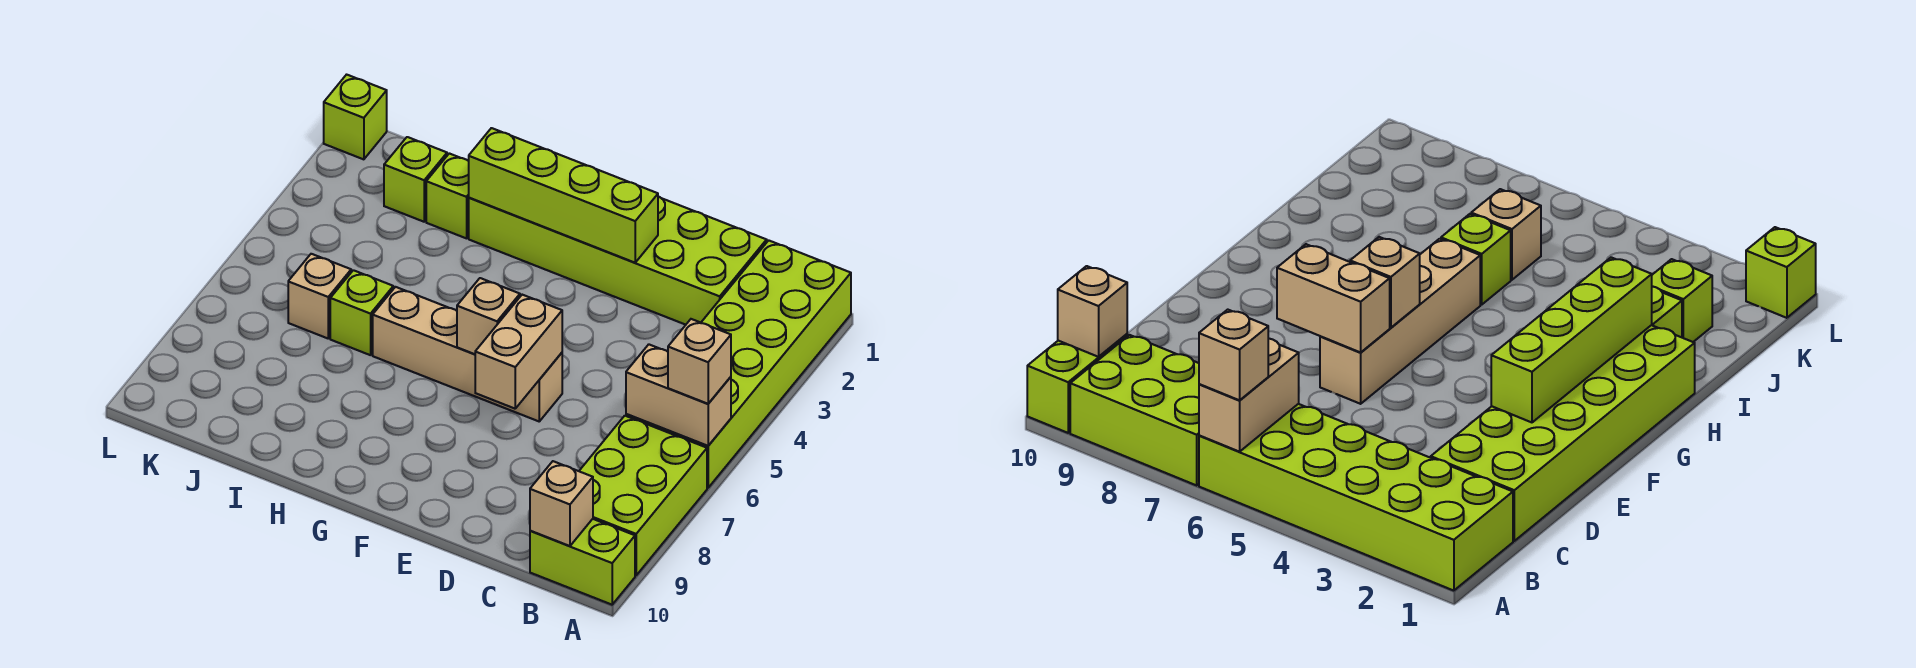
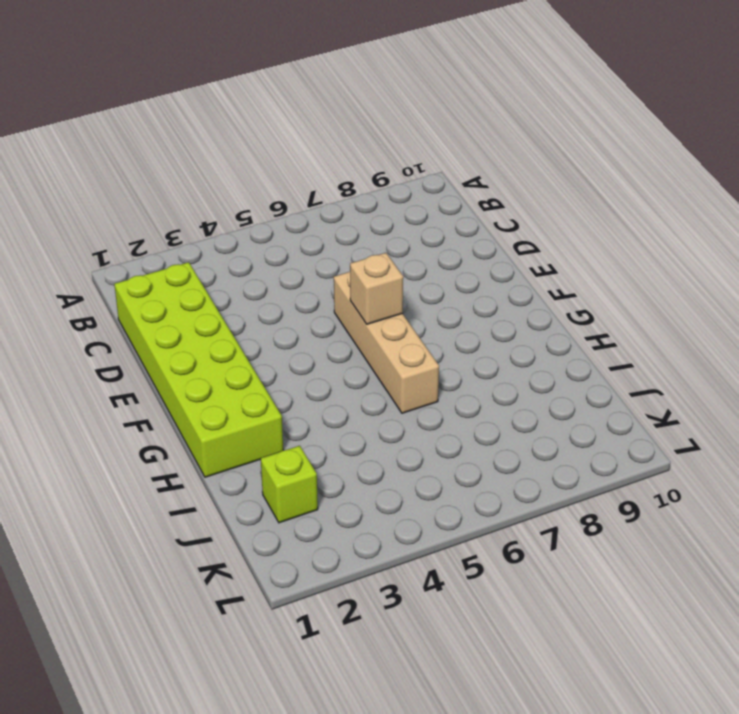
none -> lime brick A1:B6 level 1
none -> lime brick A7:B9 level 1
none -> lime brick A10:B10 level 1

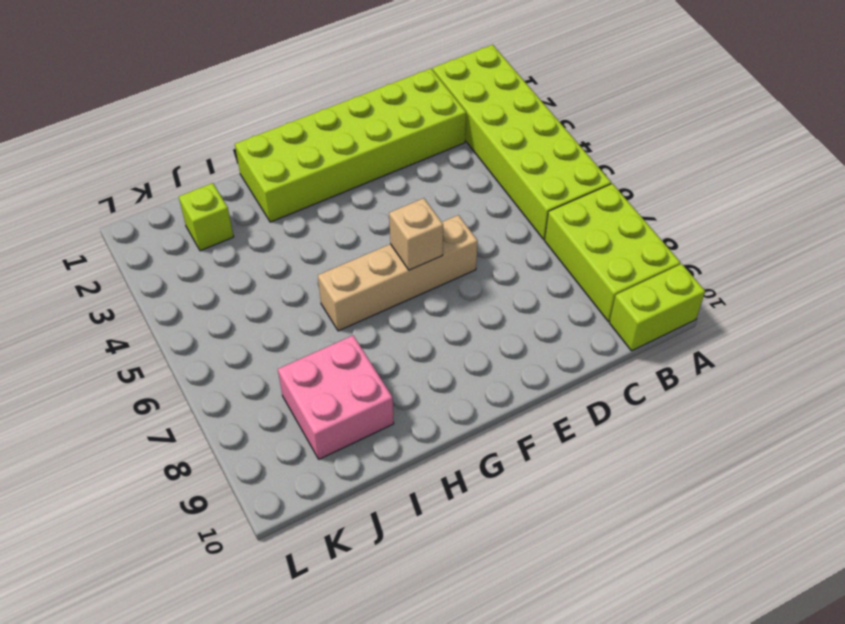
pink brick I8:J9 level 1 -> none
none -> lime brick I2 level 1
none -> lime brick I6 level 1
none -> tan brick J6 level 1

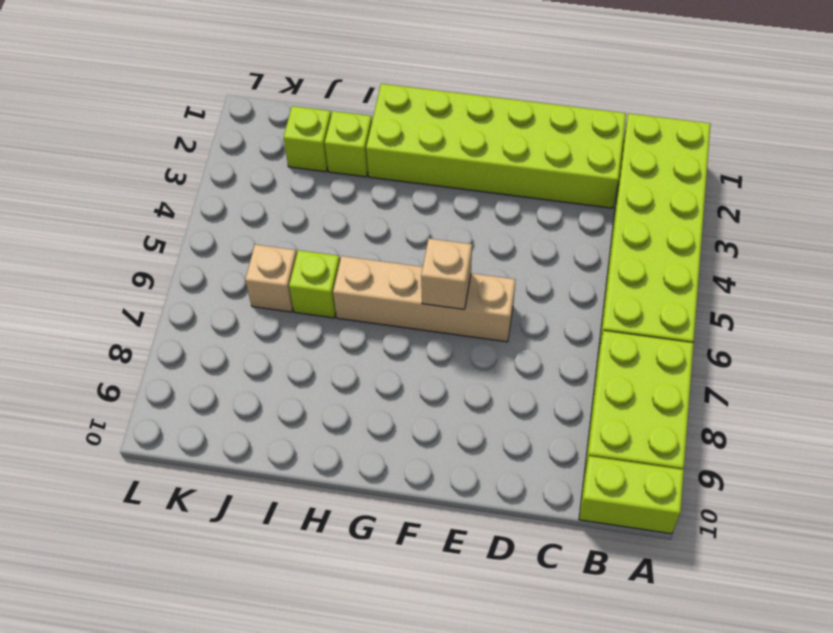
none -> lime brick L1 level 1
none -> tan brick A6:B6 level 2
none -> tan brick B10 level 2

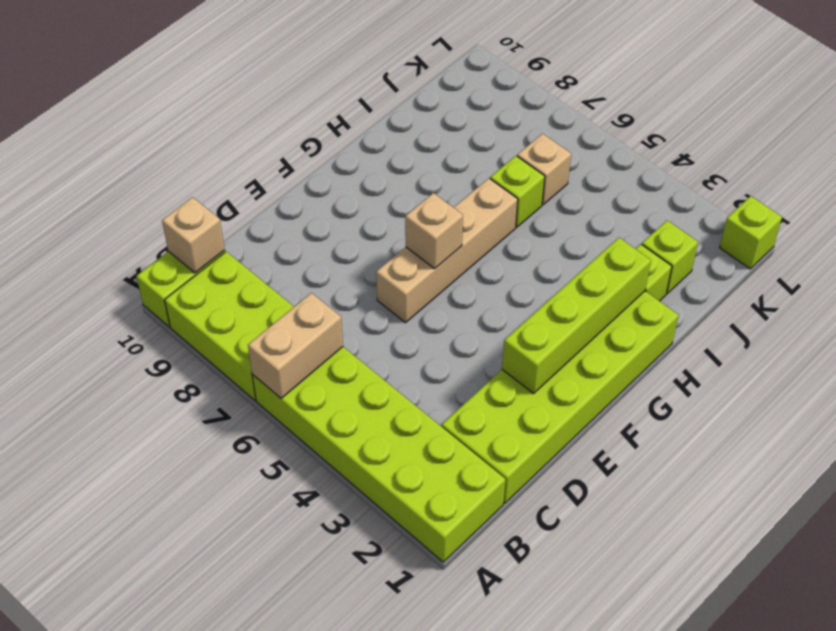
none -> tan brick E6:E7 level 2
none -> tan brick A6 level 3

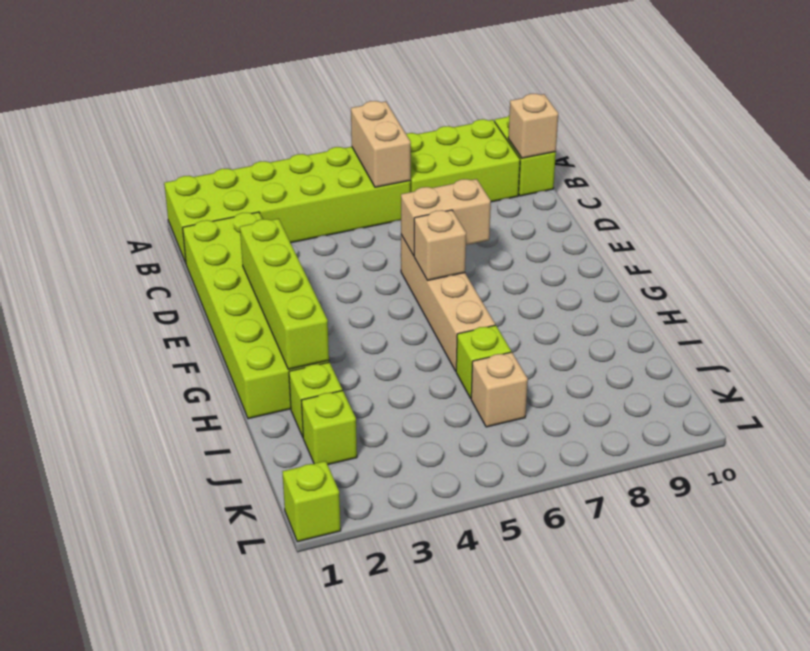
none -> tan brick A6 level 3

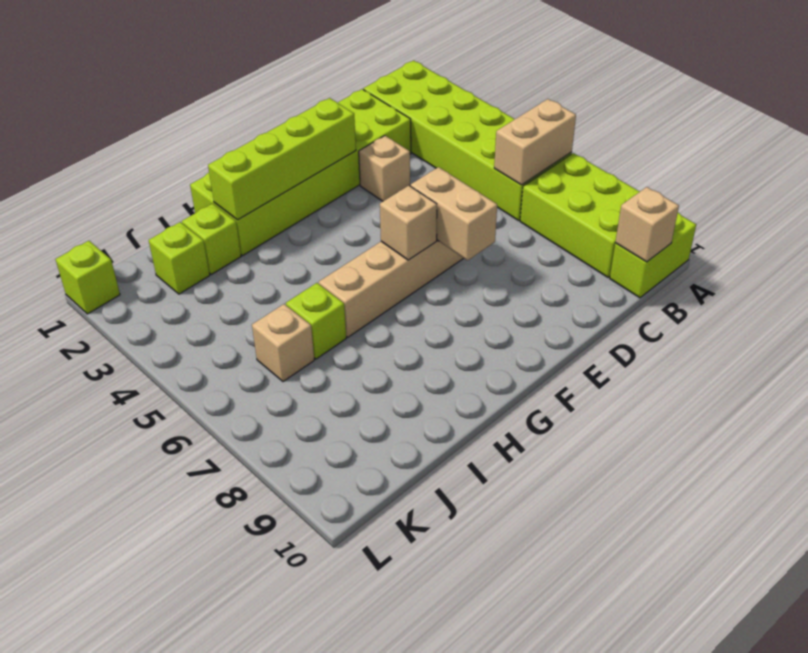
tan brick D3 level 1 -> tan brick A6 level 3

